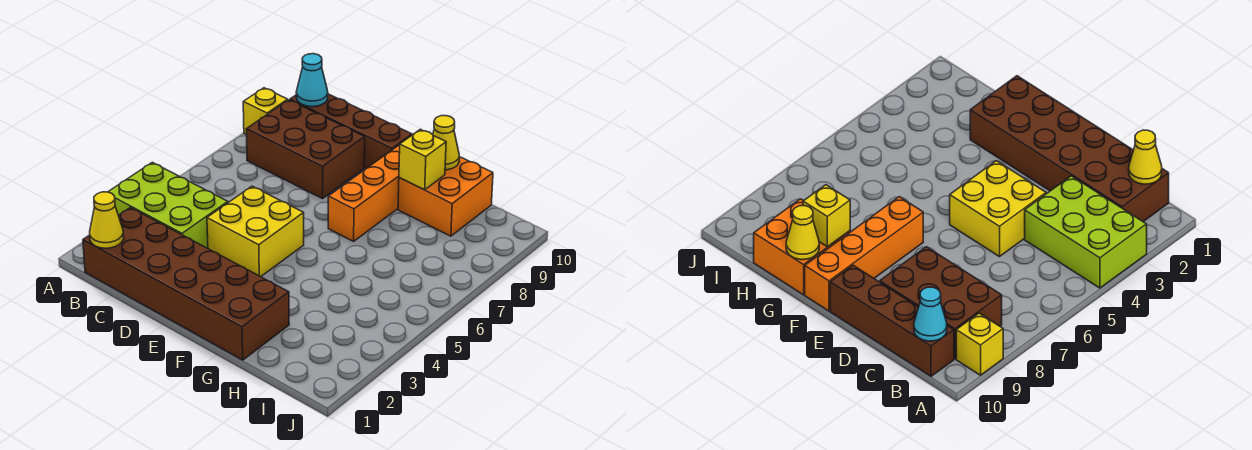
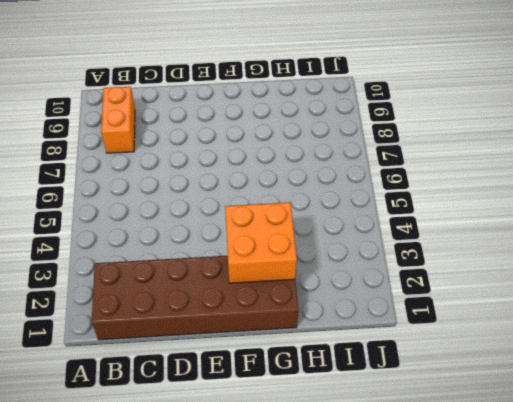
orange brick B8:B9 level 1 -> brown brick B8:D9 level 1
orange brick F2:G3 level 2 -> orange brick G9:H10 level 1
none -> lime brick A3:C4 level 1
none -> yellow brick A9 level 1
none -> brown brick B10:E10 level 1

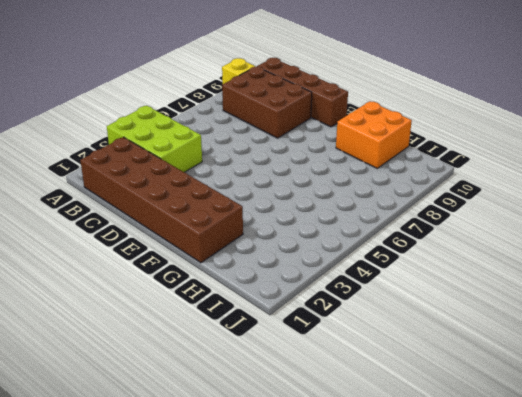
none -> yellow brick D4:E5 level 1
none -> orange brick F7:F10 level 1
none -> yellow cone B1 level 2

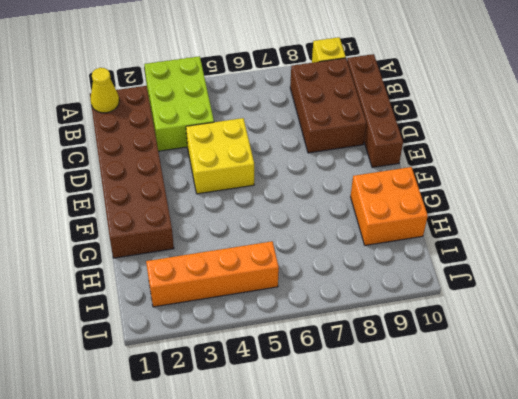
orange brick I2:I5 level 1 -> orange brick F7:F10 level 1
none -> cyan cone B10 level 2
none -> yellow brick G9 level 2
none -> yellow cone G10 level 2

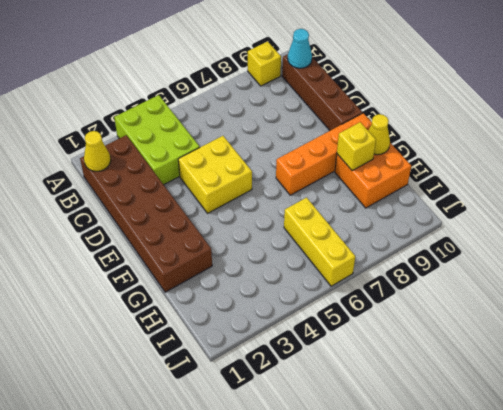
yellow brick H6:J6 level 1 -> none
none -> brown brick B8:D9 level 1

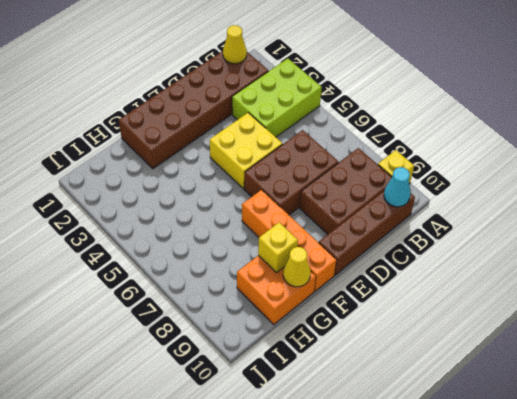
brown brick C6:E7 level 1 -> none

